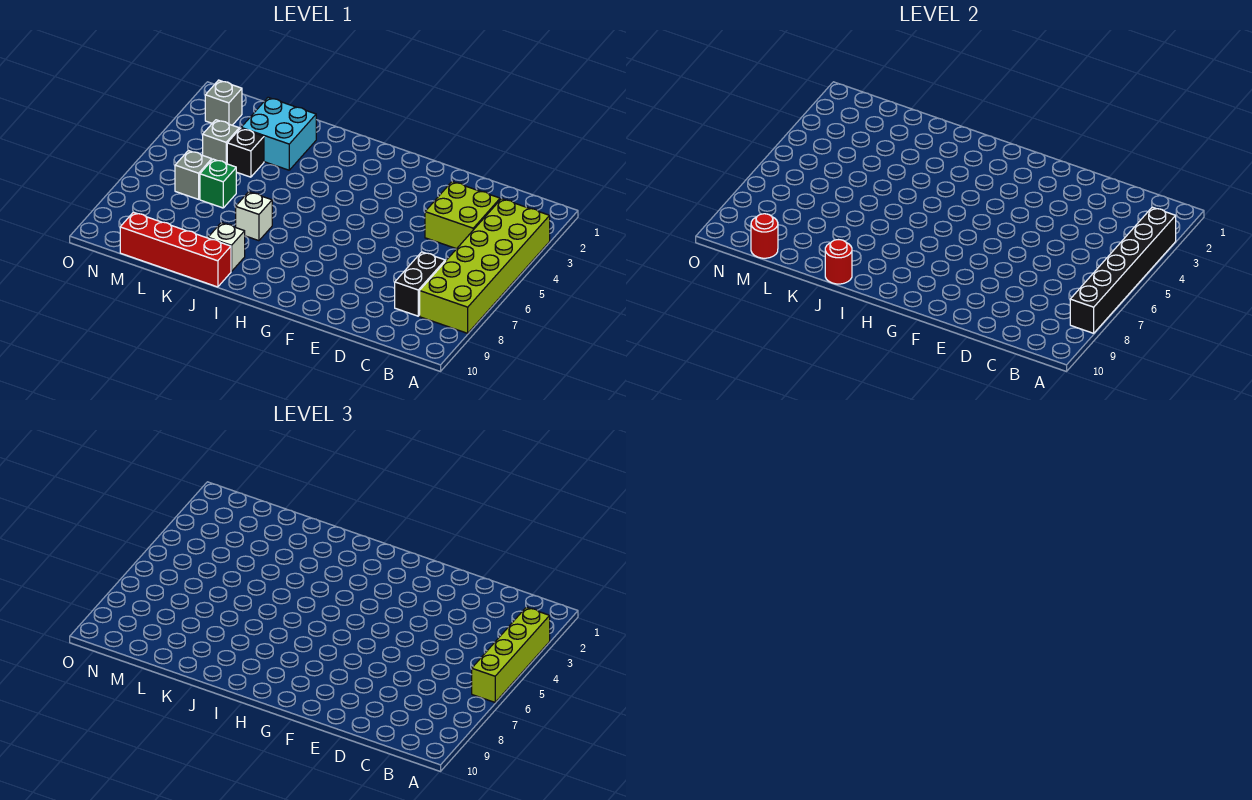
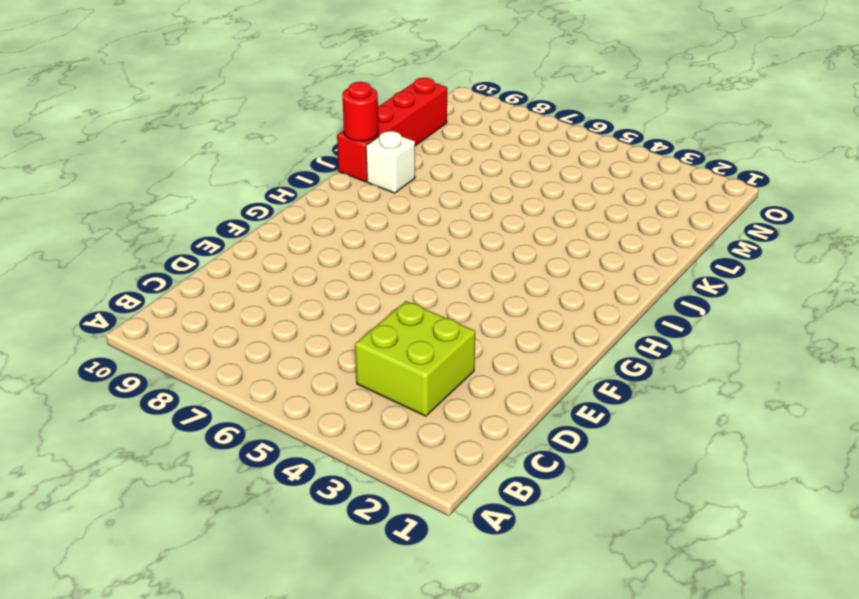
none -> lime brick A3:B8 level 1
none -> black brick C7:C8 level 1
none -> white brick J7 level 1

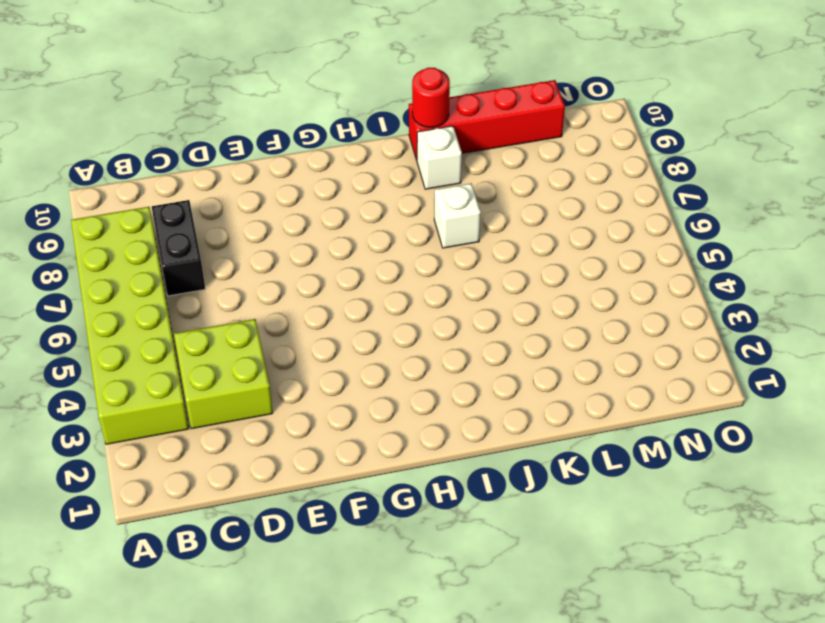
none -> cyan brick K2:L3 level 1
none -> black brick L4 level 1
none -> green brick L6 level 1

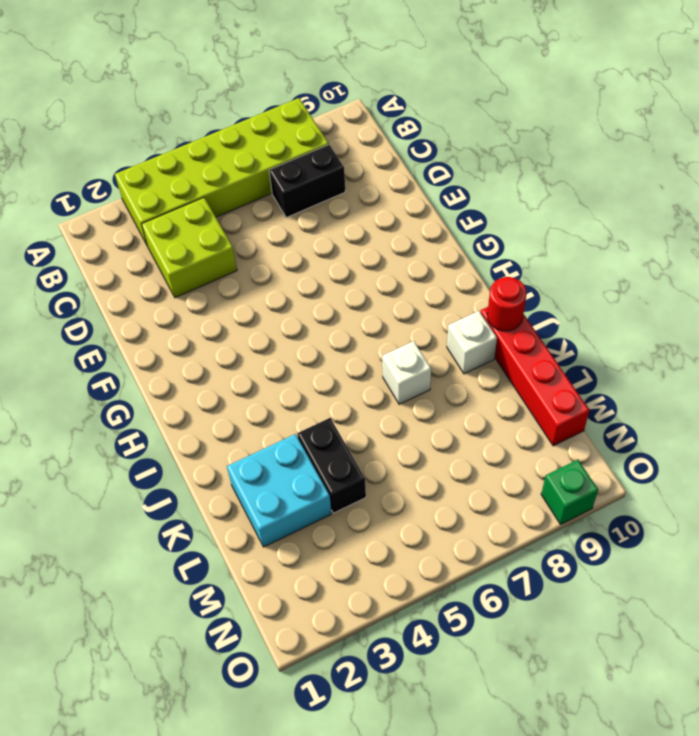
black brick K4:L4 level 1 -> black brick L4 level 1
green brick O9 level 1 -> green brick L6 level 1
none -> grey brick M4 level 1
none -> grey brick M6 level 1
none -> grey brick N2 level 1

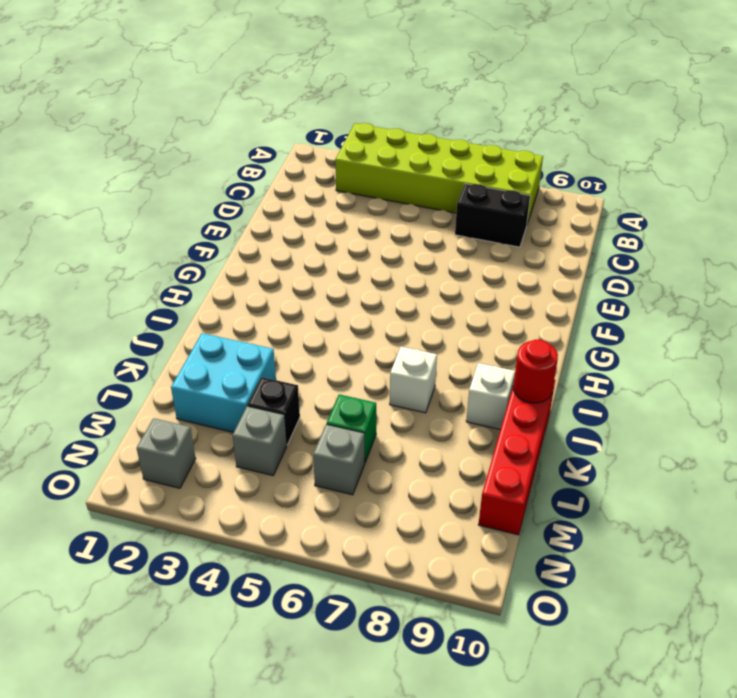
none -> lime brick C3:D4 level 1
none -> black brick A3:A8 level 2
none -> red round brick M10 level 2

